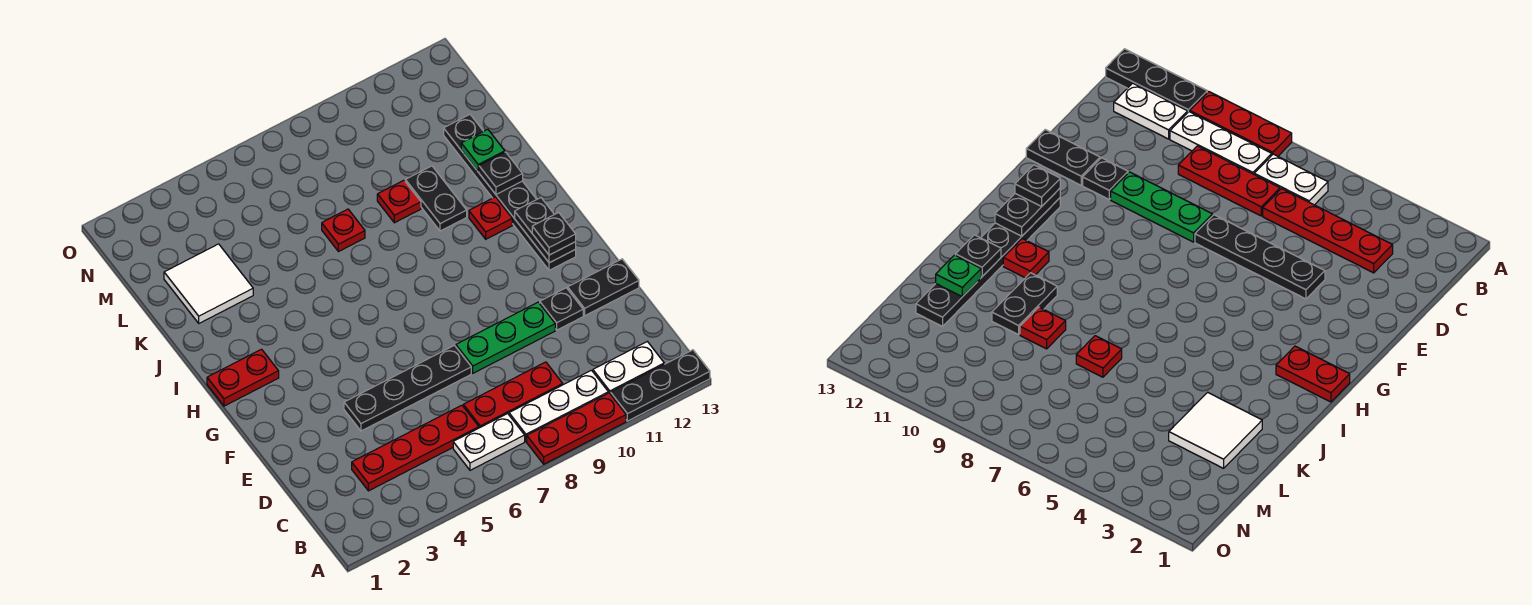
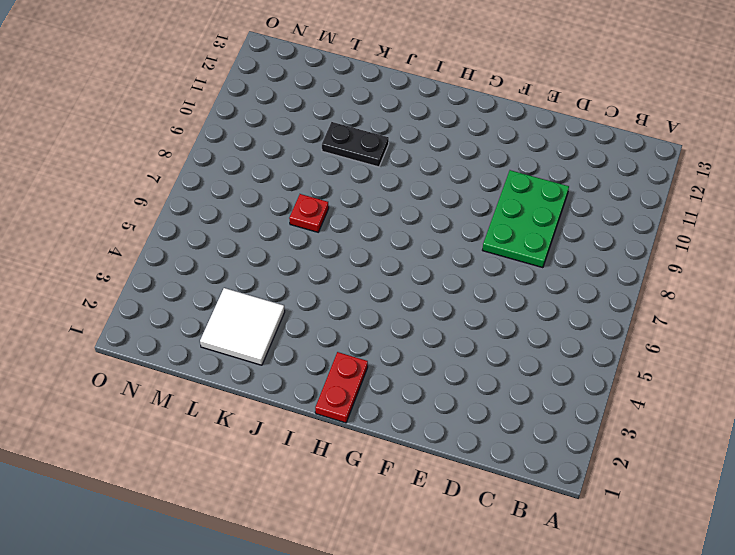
green plate D8:E10 level 1 -> green plate E8:E10 level 1
none -> red plate A8:A10 level 1
none -> black plate A11:A13 level 1
none -> white plate B6:B7 level 1

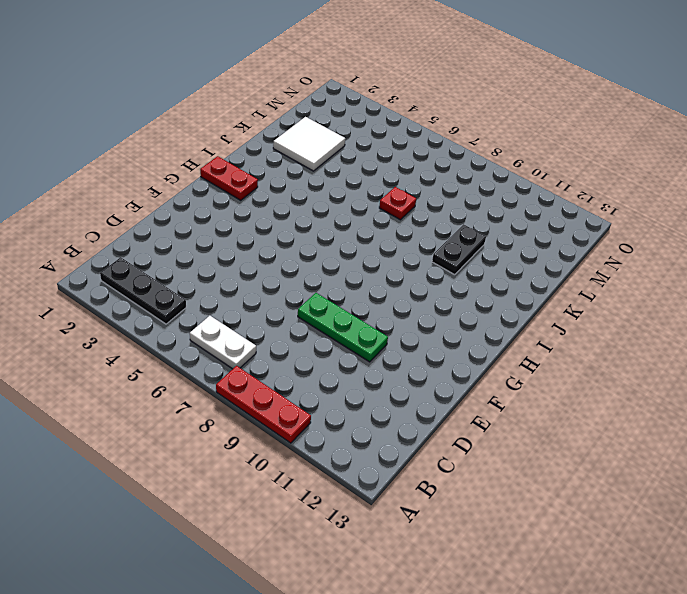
black plate B2:B4 level 1 -> black plate A11:A13 level 1
none -> white plate B8:B10 level 1
none -> white plate B11:B12 level 1
none -> red plate C3:C6 level 1

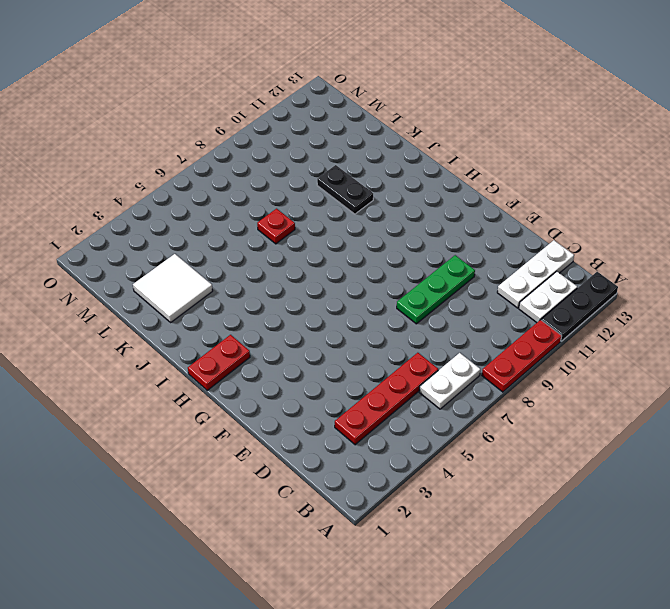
white plate C11:C13 level 1 -> white plate B8:B10 level 1
none -> red plate C7:C9 level 1
none -> black plate E4:E7 level 1
none -> black plate E11 level 1

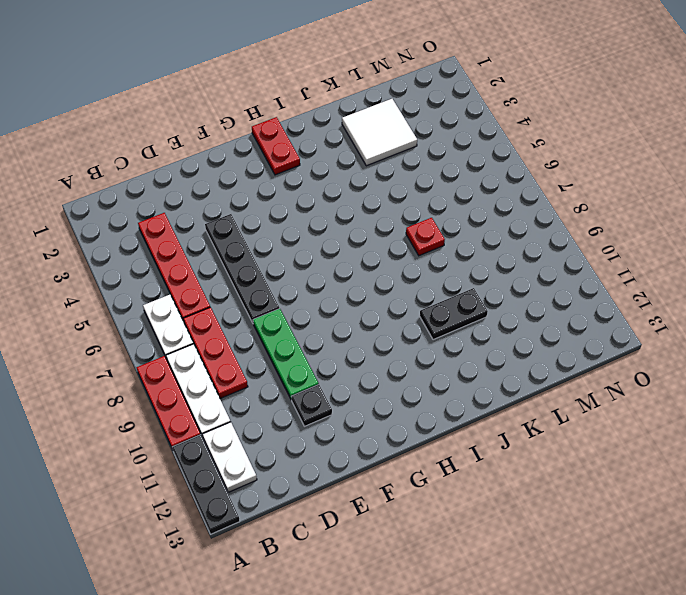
none -> black plate E12:E13 level 1
none -> black plate G12:L12 level 1
none -> red plate I11 level 1

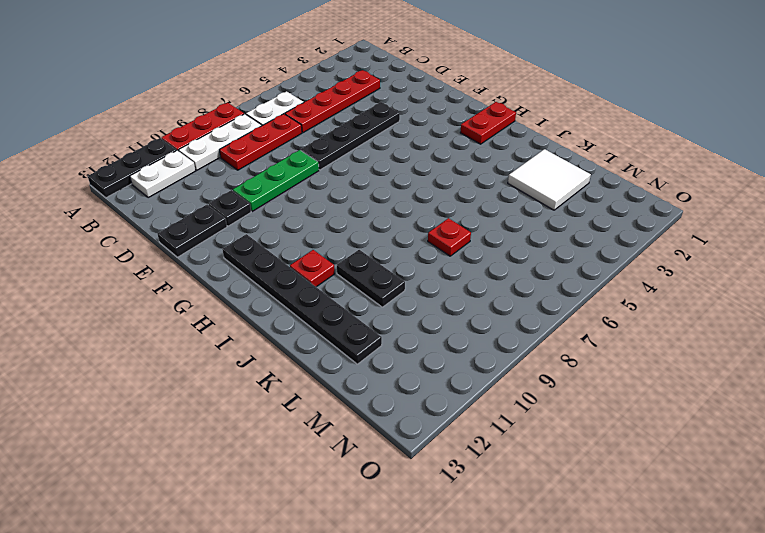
none -> red plate K9 level 1
none -> black plate G12:H12 level 2
none -> black plate J12 level 2

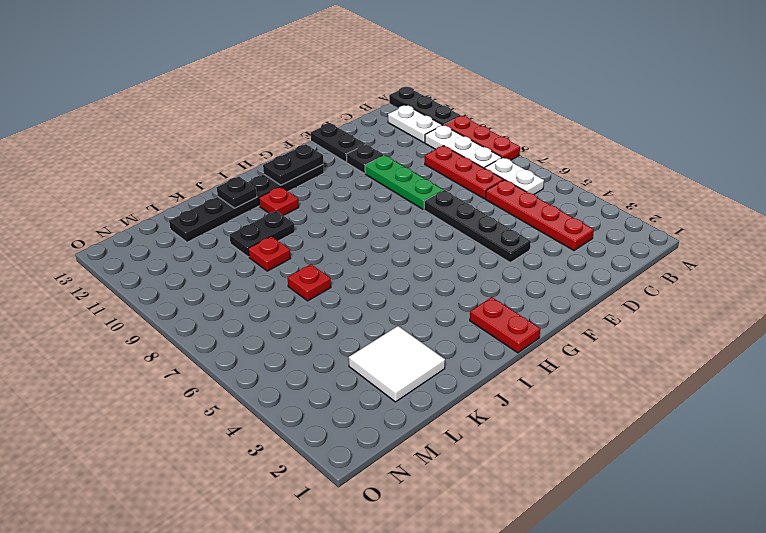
none -> green plate K12 level 2
none -> black plate G12 level 3

